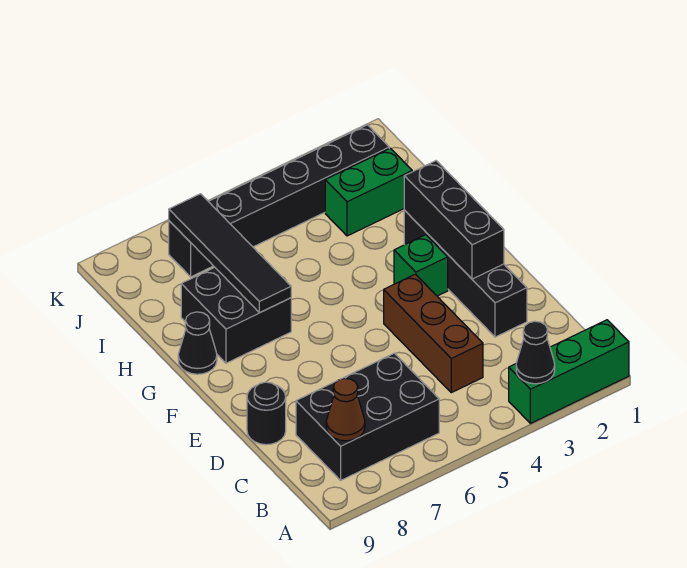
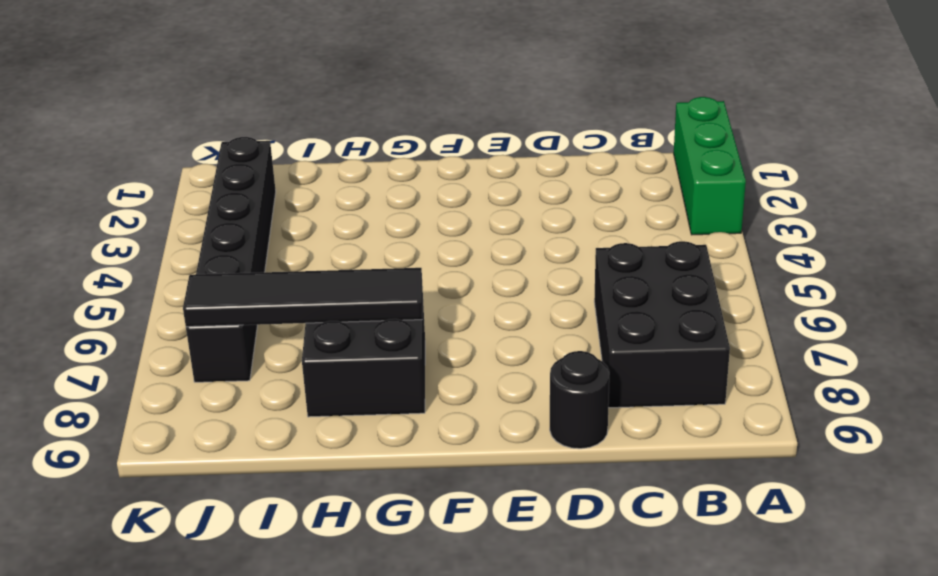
none -> brown brick C4:E4 level 1
none -> black brick D2:G2 level 1
none -> green brick F3 level 1

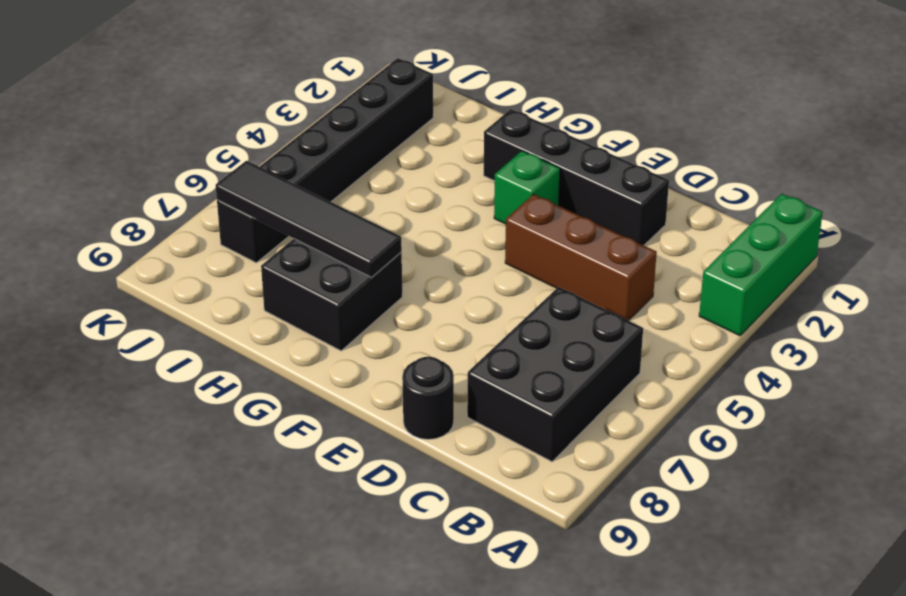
none -> black cone G9 level 1
none -> green brick I2:I3 level 1
none -> black cone A3 level 2

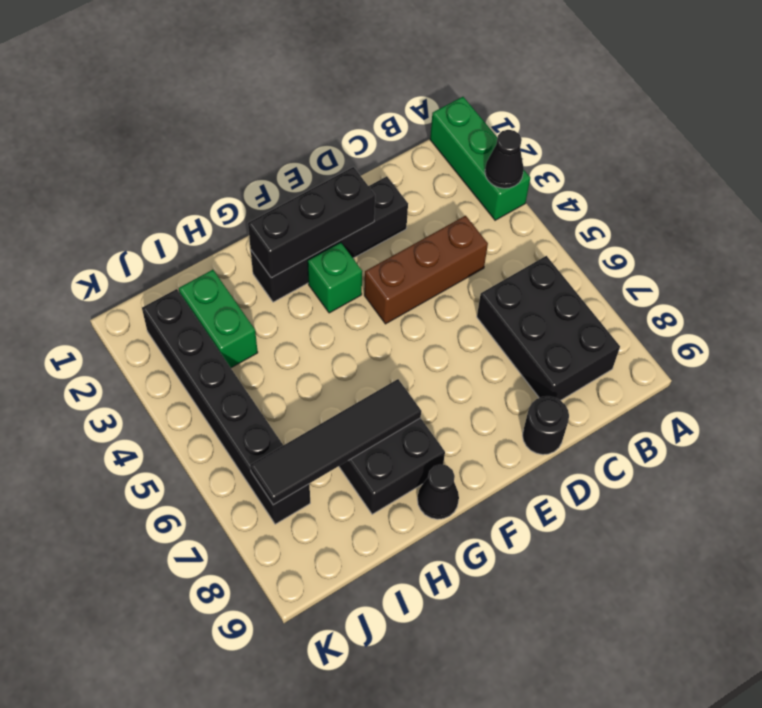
none -> brown cone B8 level 2

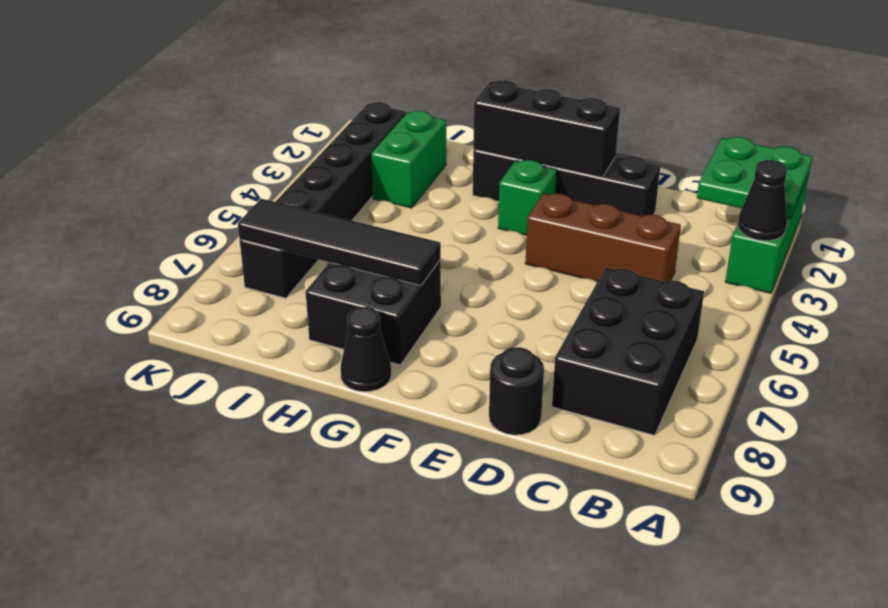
green plate A1:B2 level 2 -> none
none -> brown cone B8 level 2

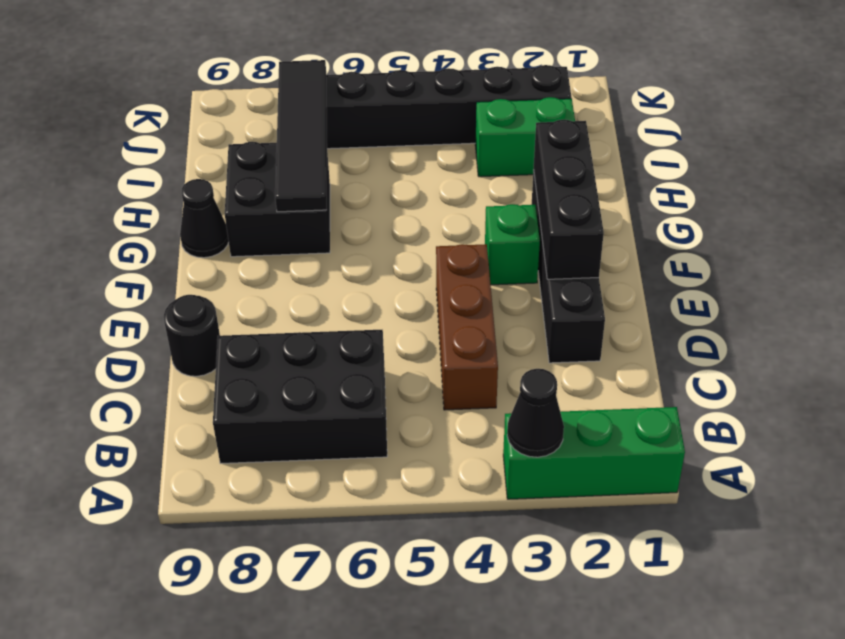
none -> brown cone B8 level 2

